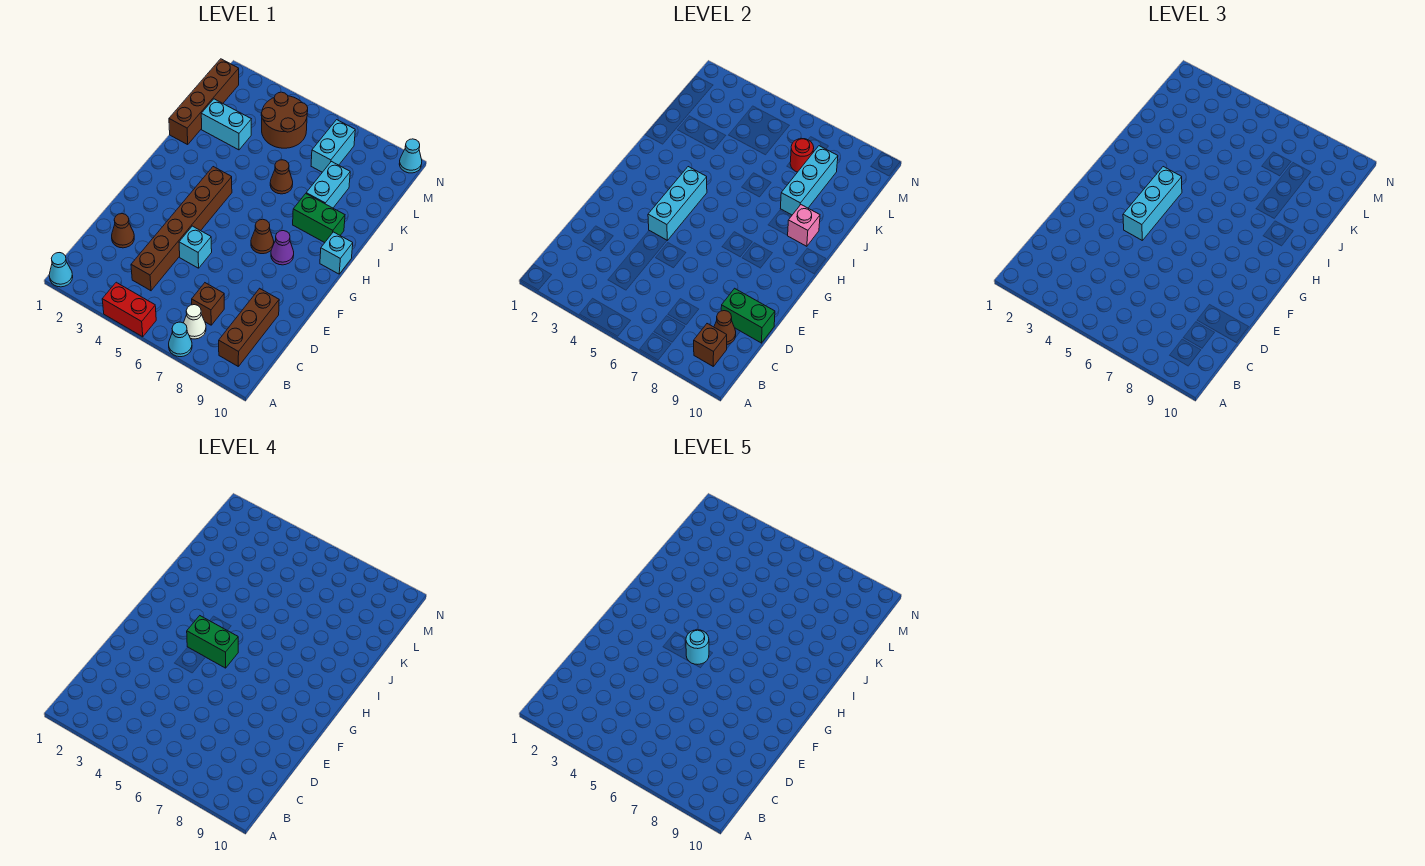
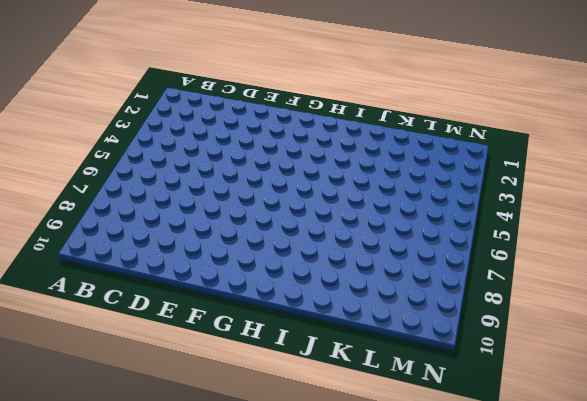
none -> cyan cone A1 level 1
none -> red brick A4:A5 level 1
none -> cyan cone A7 level 1
none -> white cone B7 level 1

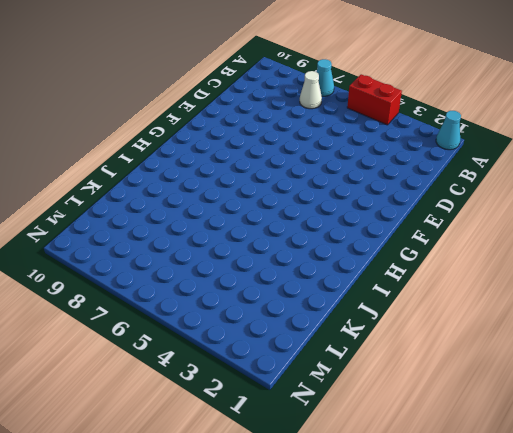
none -> brown brick B9:D9 level 1
none -> brown brick C4:H4 level 1
none -> brown brick C7 level 1
none -> brown cone D2 level 1

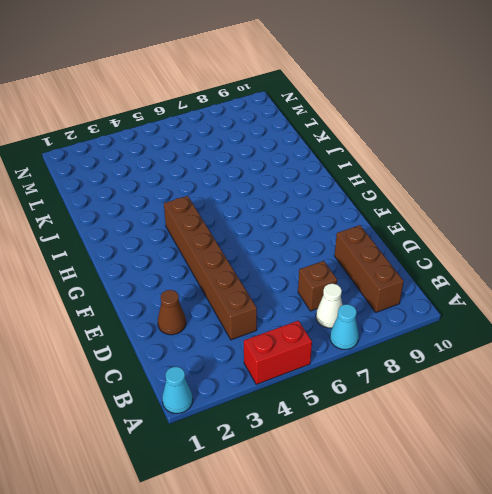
none -> cyan brick E5 level 1
none -> brown cone G7 level 1
none -> purple cone G8 level 1
none -> cyan brick H10 level 1

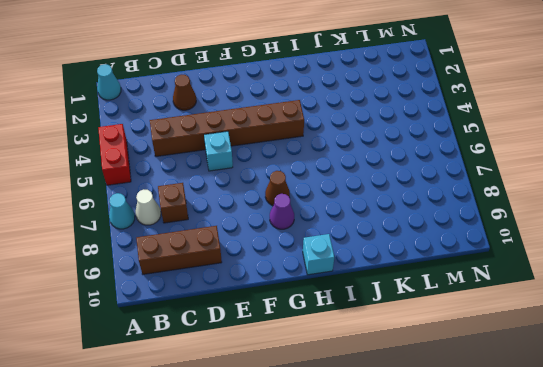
none -> green brick I8:I9 level 1
none -> brown brick J1:M1 level 1
none -> brown cone J6 level 1
none -> cyan brick J8:K8 level 1

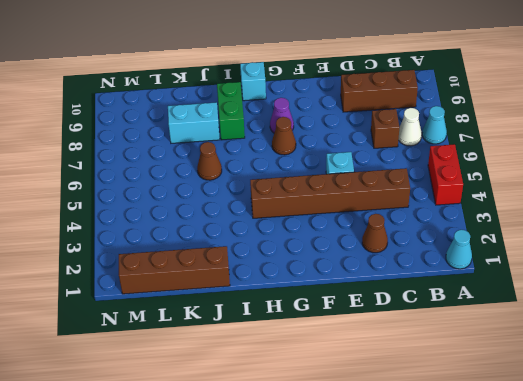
none -> cyan brick K2:K3 level 1
none -> brown round brick L4:M5 level 1
none -> cyan brick L7:M7 level 1
none -> cyan cone N10 level 1

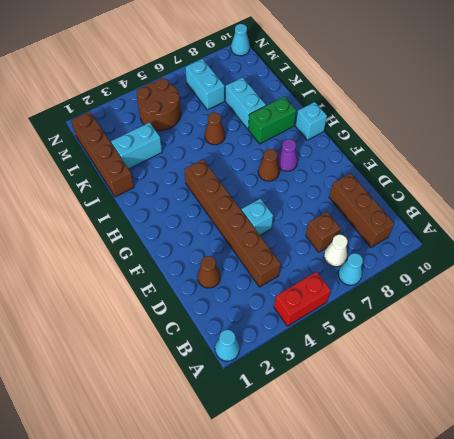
none -> brown brick B9 level 2
none -> brown cone C9 level 2
none -> green brick D9:D10 level 2
none -> cyan brick F4:H4 level 2

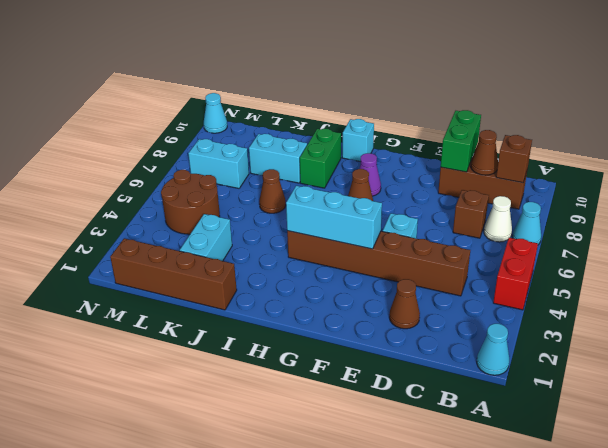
none -> pink brick I9 level 2
none -> cyan brick J8:L8 level 2
none -> red round brick L7 level 2
none -> cyan brick F4:H4 level 3

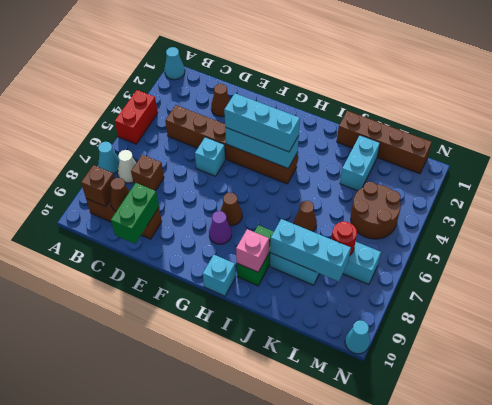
none -> green brick G4:G5 level 4
none -> cyan round brick G5 level 5

